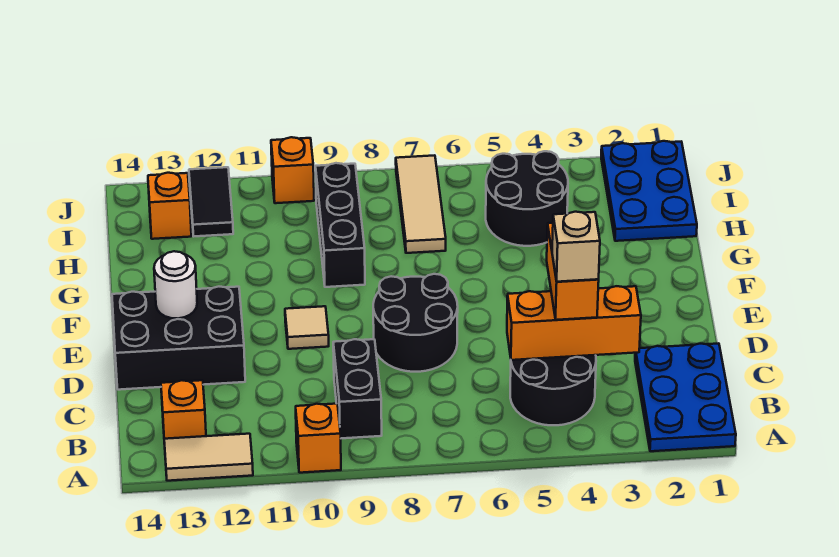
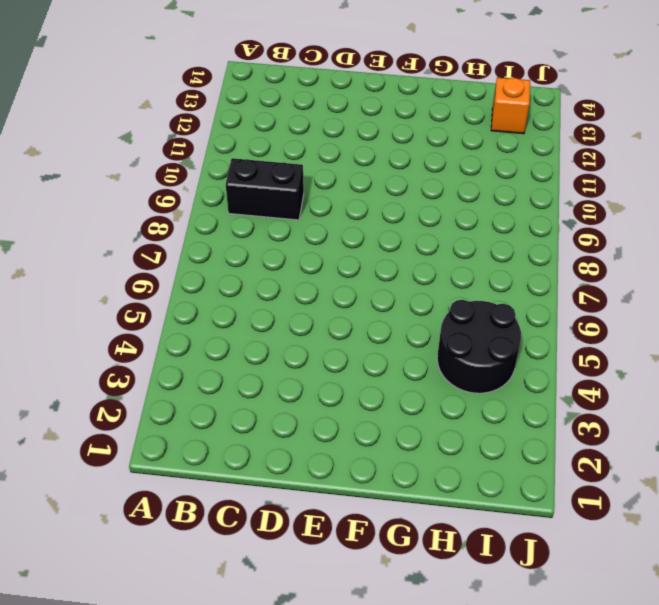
none -> blue plate A1:C2 level 1
none -> orange brick A10 level 1
none -> tan tile A12:A13 level 1

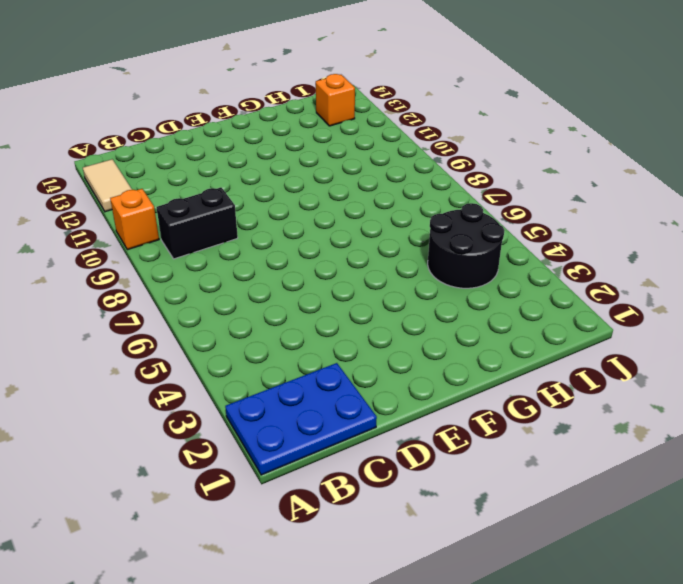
none -> black round brick B4:C5 level 1
none -> orange brick B13 level 1
none -> black round brick D7:E8 level 1

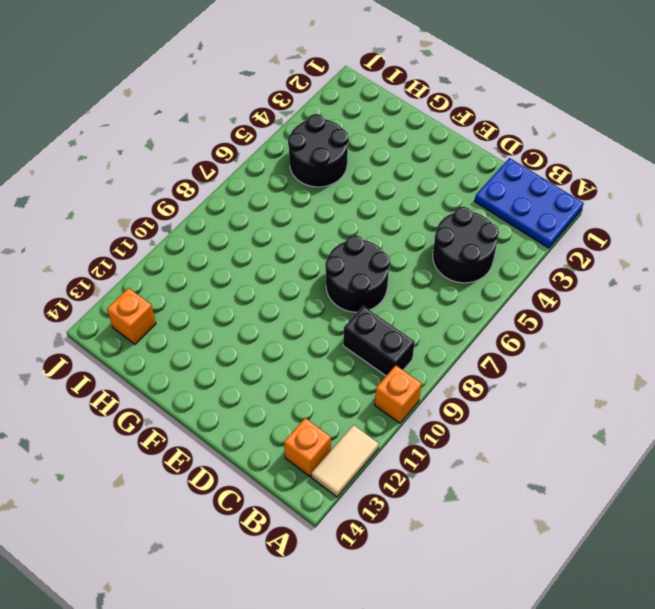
none -> black brick D12:E14 level 1
none -> tan tile E10 level 1
none -> black brick G9:I9 level 1

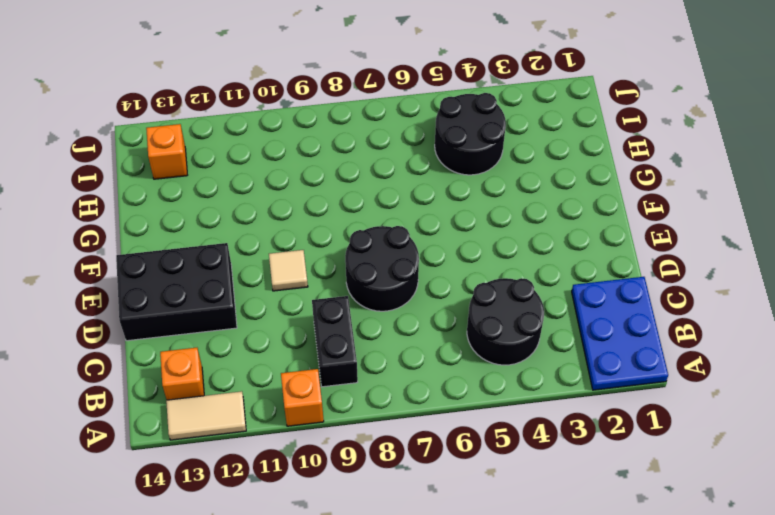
none -> black brick G9:I9 level 1
none -> blue plate H1:J2 level 1
none -> tan tile H7:J7 level 1

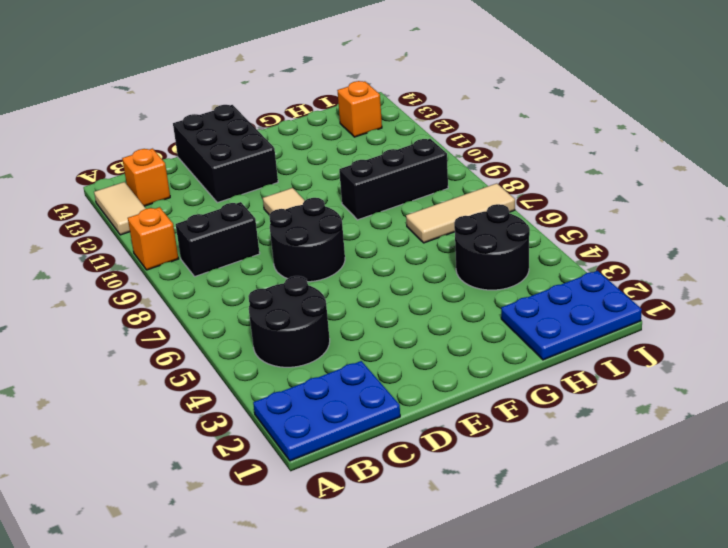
none -> black tile I12:J12 level 1
none -> orange brick J10 level 1
none -> orange brick C3:C5 level 2

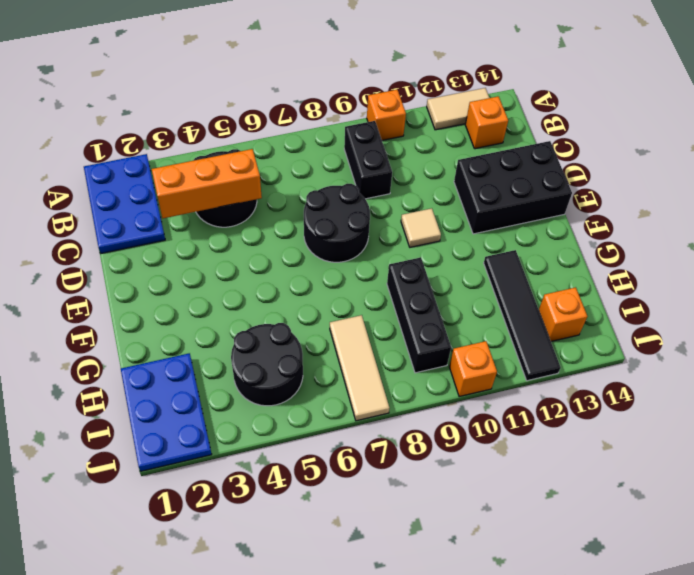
black tile G12:J12 level 1 -> black tile I12:J12 level 1
none -> white round brick E13 level 2
none -> orange brick C4:D4 level 3
none -> tan brick C4 level 4

